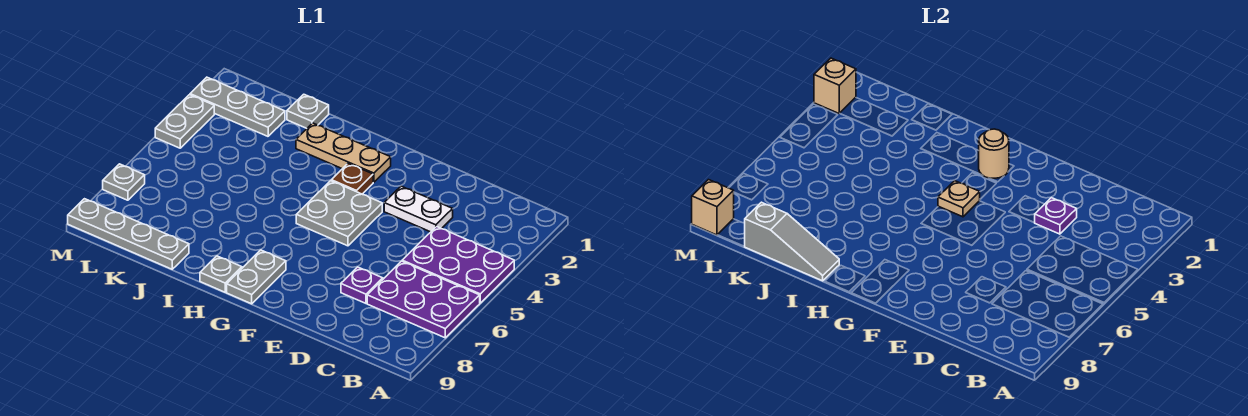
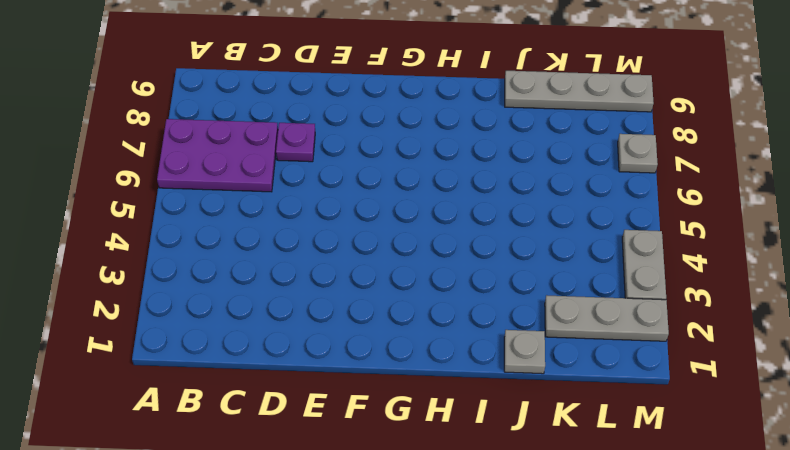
none -> purple plate A4:C5 level 1
none -> white plate D3:E3 level 1
none -> grey plate F4:G5 level 1

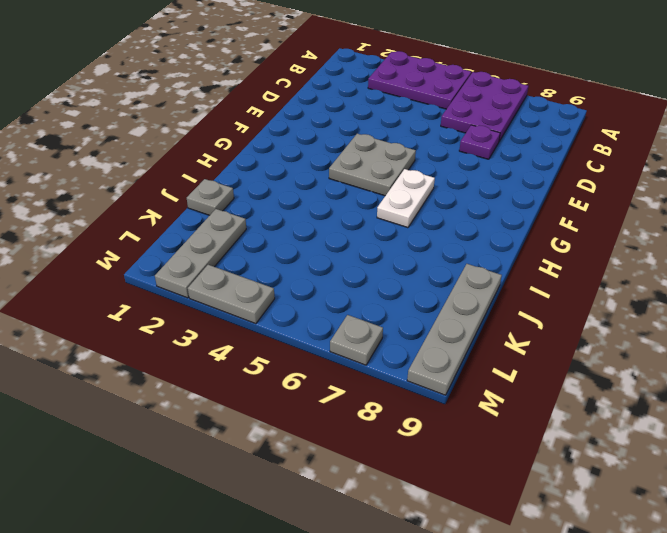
purple plate A3:B5 level 1 -> purple plate A4:C5 level 1
white plate G6:H6 level 1 -> white plate D3:E3 level 1
none -> tan plate G2:I2 level 1
none -> brown plate G3 level 1
none -> grey plate G8:G9 level 1

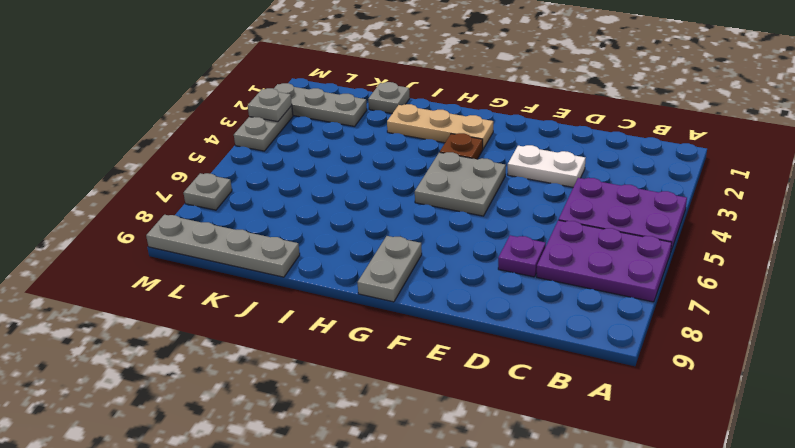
grey plate M3 level 2 -> grey plate H9 level 1
none -> purple plate D3 level 2
none -> tan round brick G2 level 2
none -> tan plate G4 level 2

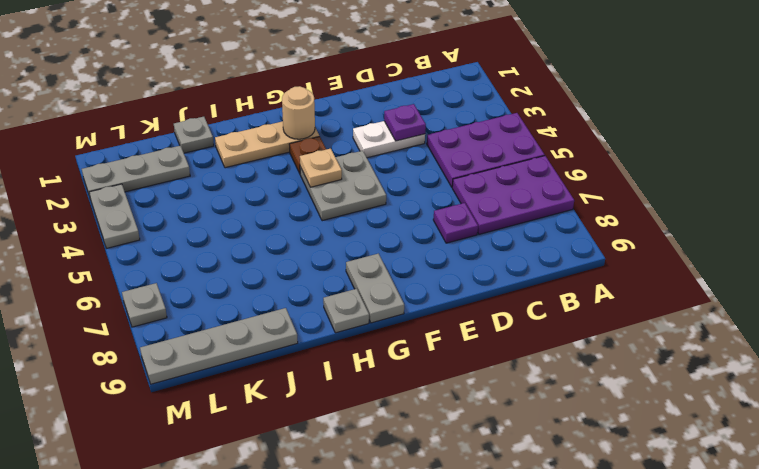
none -> grey slope I9:K9 level 2 top K
none -> tan brick M2 level 2
none -> tan brick M9 level 2

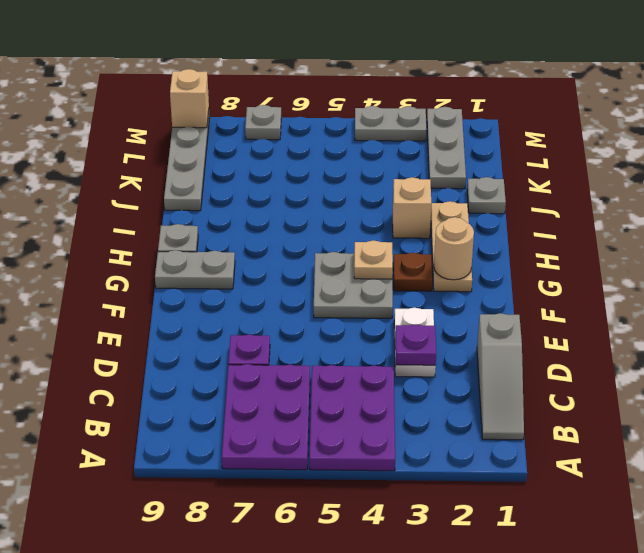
grey slope B1:D1 level 1 top D -> grey slope I9:K9 level 2 top K
tan brick I3 level 1 -> tan brick M2 level 2

